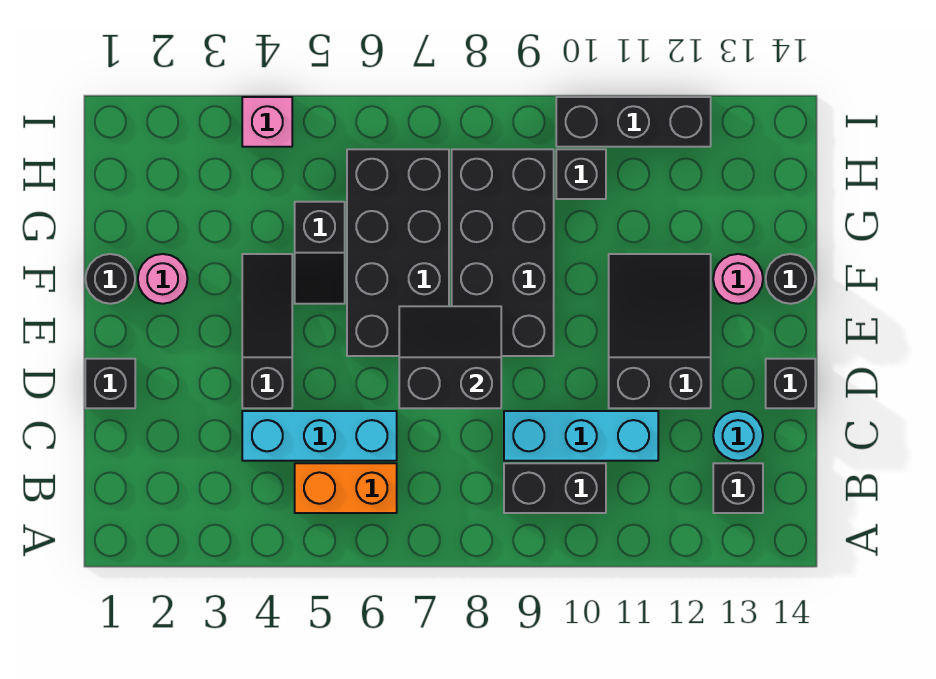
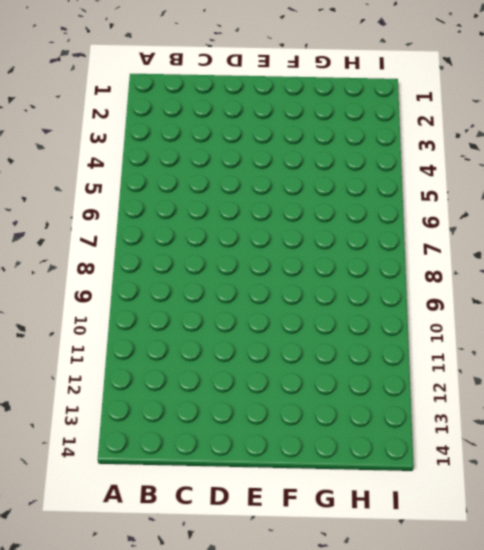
none -> orange brick B5:B6 level 1
none -> black brick B9:B10 level 1
none -> black brick B13 level 1

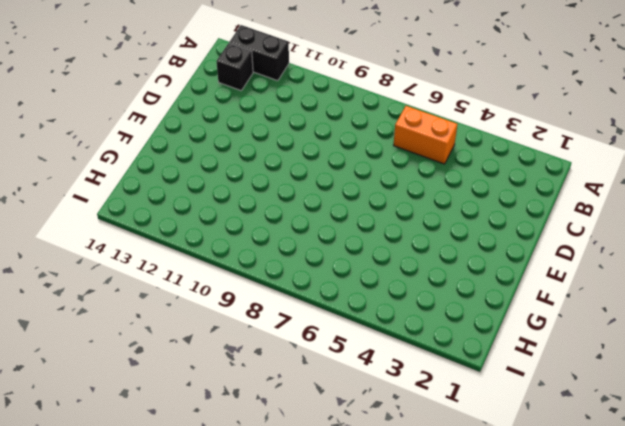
black brick A12:A13 level 1 -> black brick B9:B10 level 1
none -> cyan brick C4:C6 level 1
none -> cyan brick C9:C11 level 1
none -> cyan round brick C13 level 1

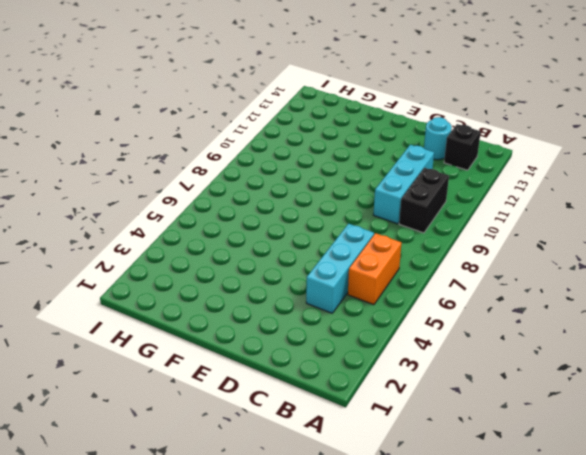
none -> black brick D1 level 1
none -> black slope D4:F4 level 1 top D
none -> black slope D11:F12 level 1 top D

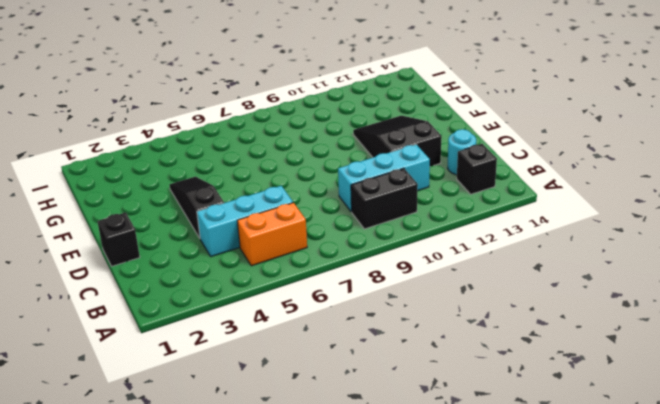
none -> black brick D14 level 1
none -> black brick E6:H7 level 1
none -> black brick E8:H9 level 1

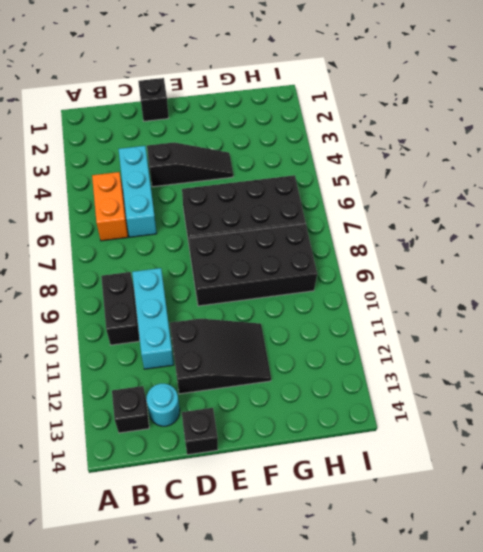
none -> black round brick F1 level 1
none -> pink round brick F2 level 1
none -> black slope F5:G5 level 1 top G

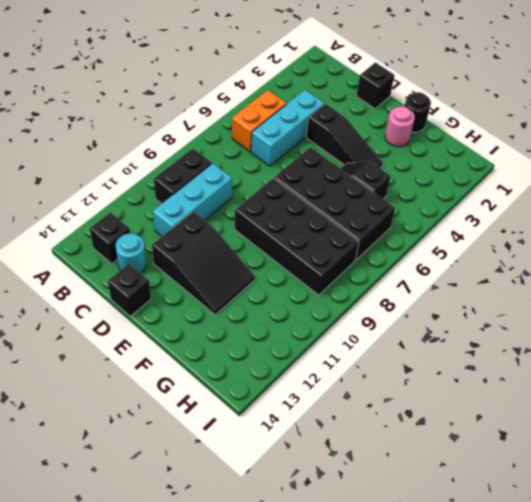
none -> pink round brick F13 level 1
none -> black round brick F14 level 1
none -> black brick H10 level 1

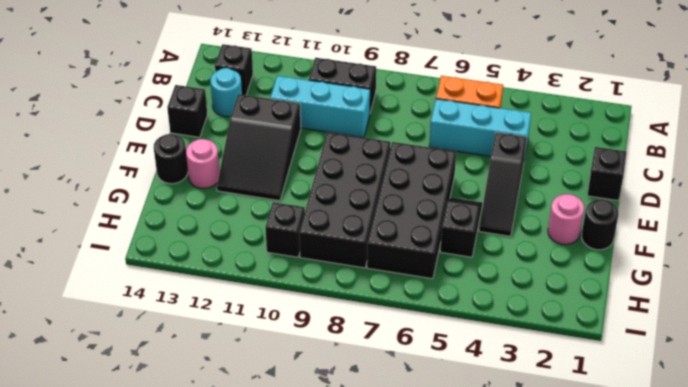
none -> pink brick I4 level 1
none -> black brick I10:I12 level 1
none -> black slope D7:E8 level 2 top D

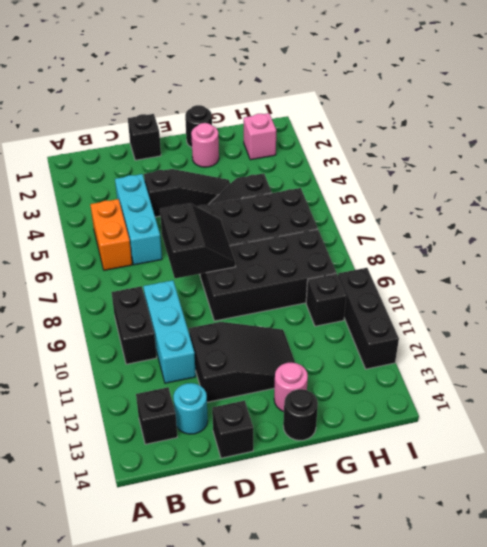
pink brick H2 level 1 -> pink brick I4 level 1

